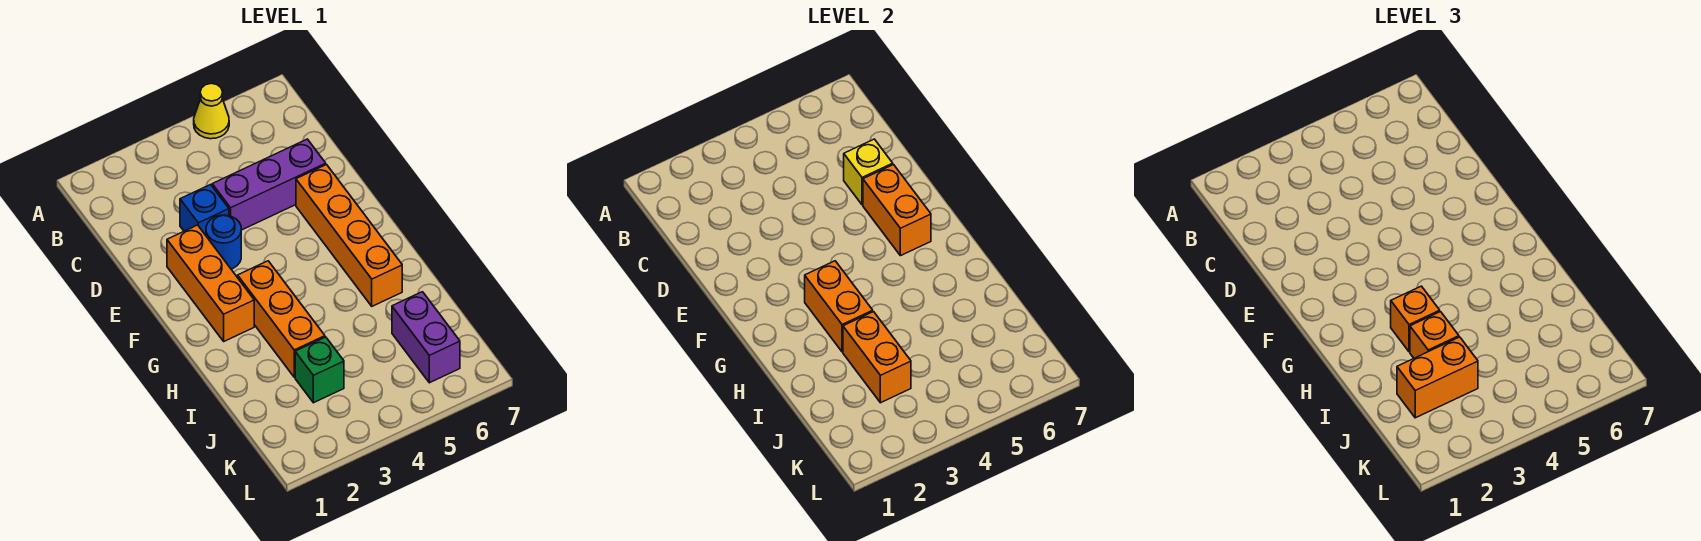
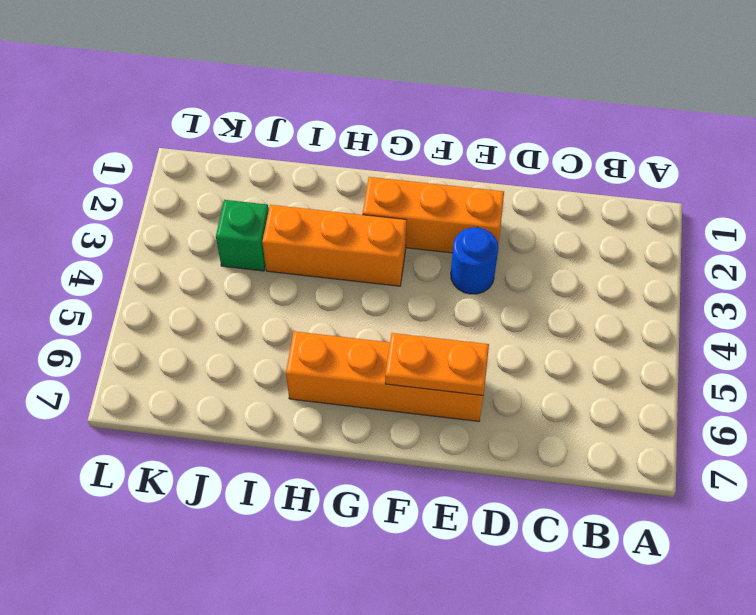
orange plate E6:F6 level 2 -> orange brick E6:F6 level 2
none -> yellow cone A5 level 1
none -> blue brick D3 level 1
none -> purple brick D4:D6 level 1

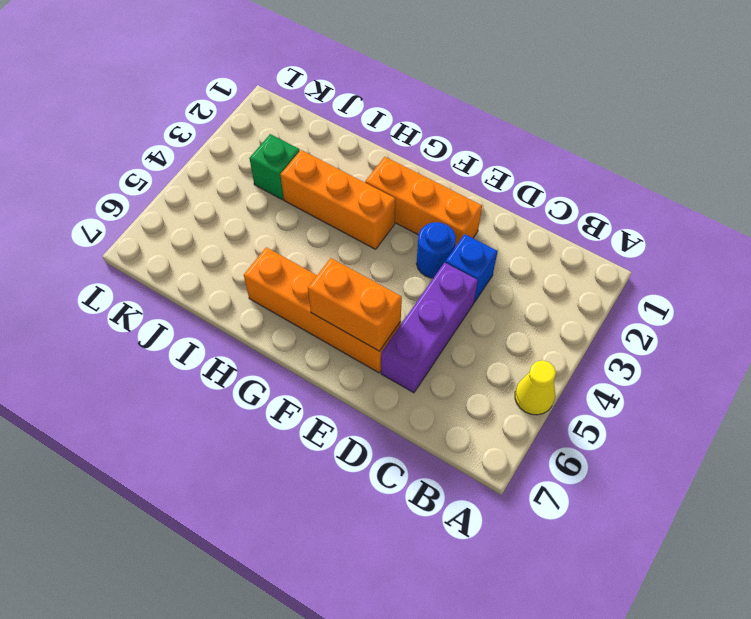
none -> purple brick J6:K6 level 1
none -> yellow brick D6 level 2
none -> orange brick G3:H3 level 2

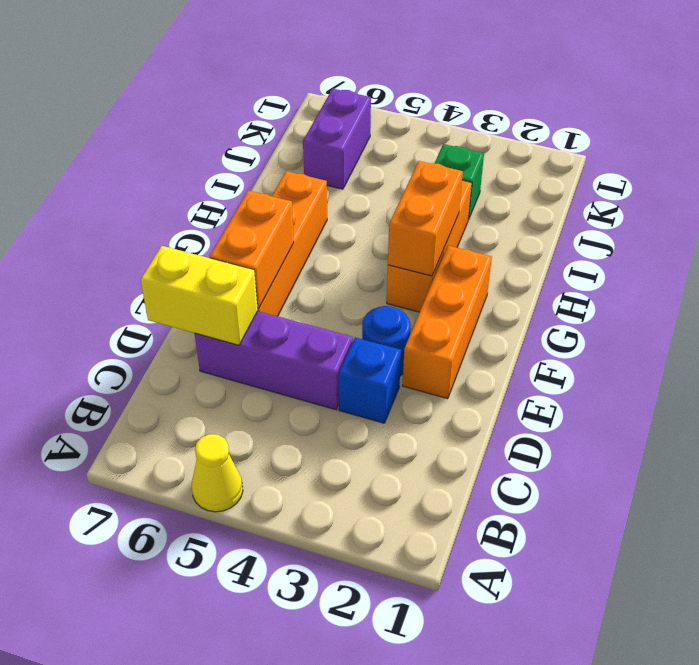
yellow brick D6:D7 level 2 -> yellow brick D6 level 2
none -> orange brick I3:J3 level 2
none -> orange brick H3 level 3
none -> orange brick I3 level 3

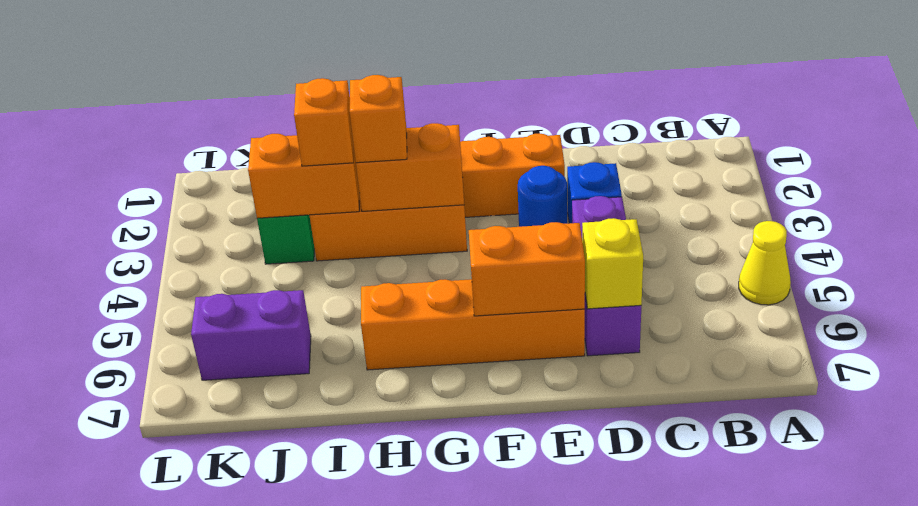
none -> orange brick J2:J3 level 3

